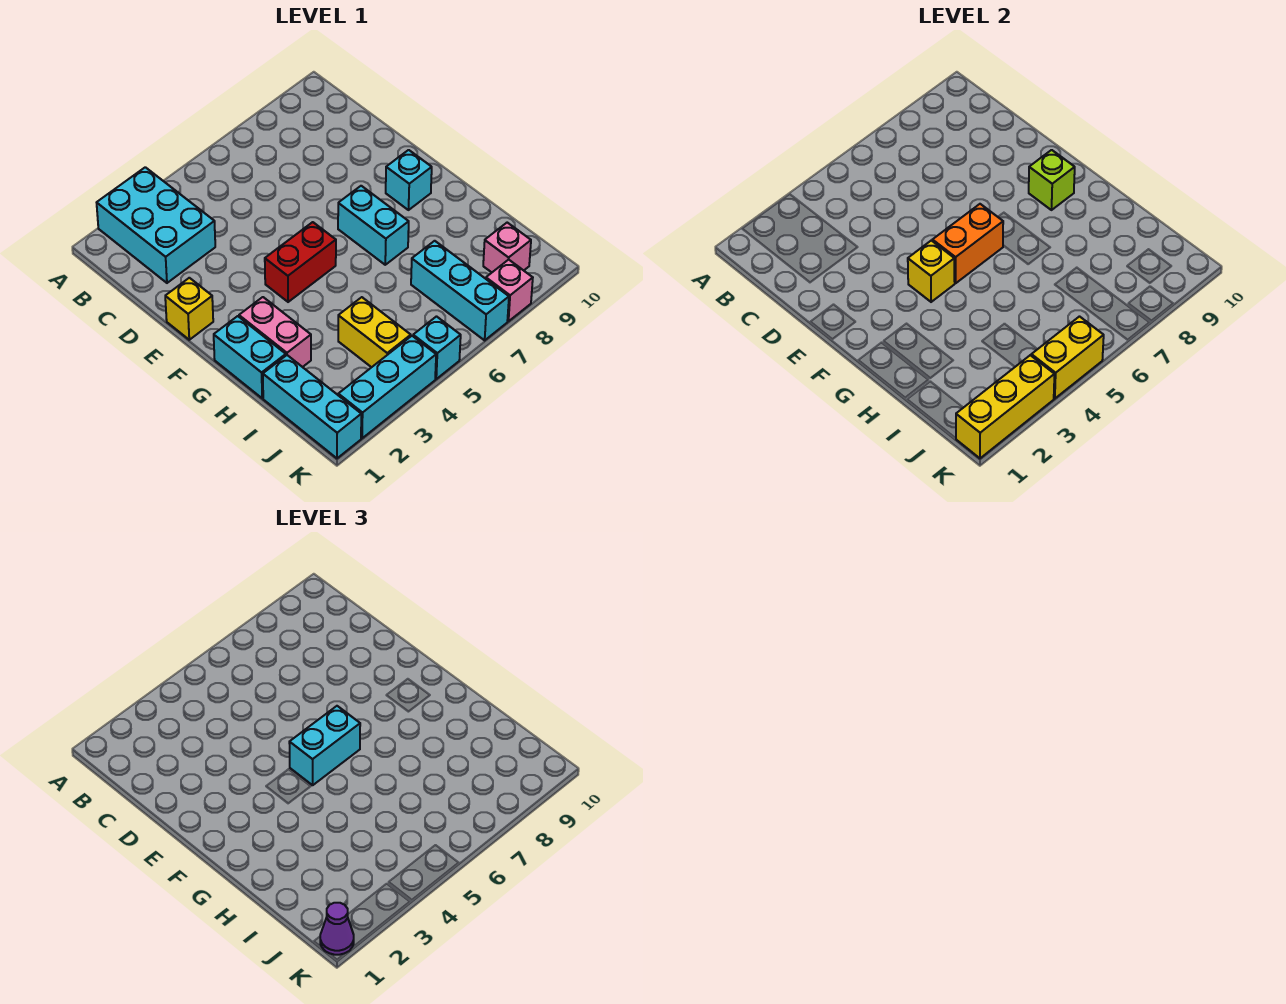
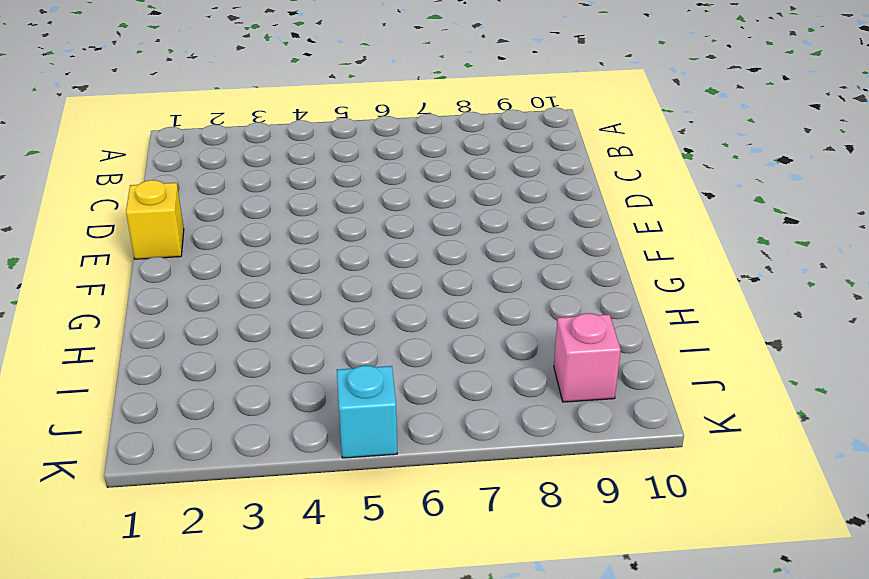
none -> cyan brick A2:C3 level 1
none -> red brick F4:F5 level 1
none -> cyan brick F7:G7 level 1

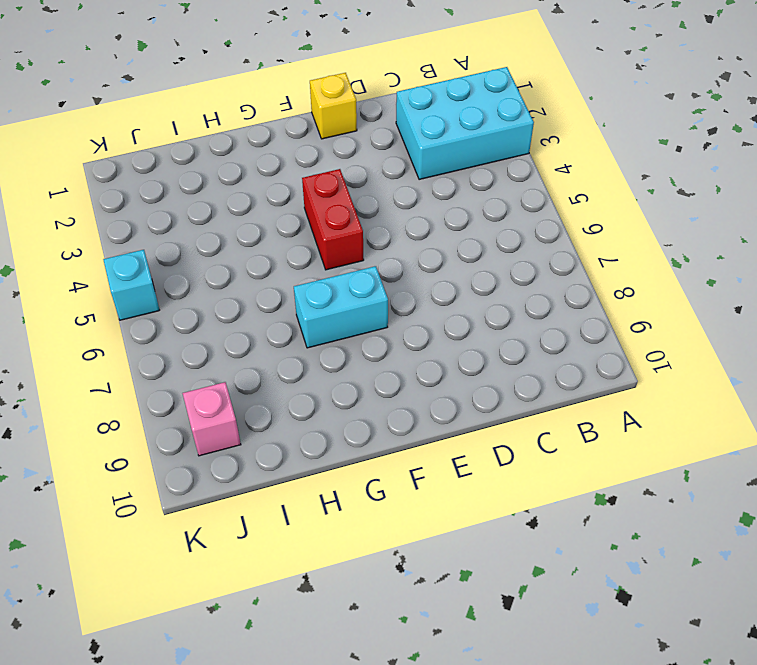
none -> cyan brick F9 level 1
none -> cyan brick G1:H1 level 1
none -> pink brick G2:H2 level 1

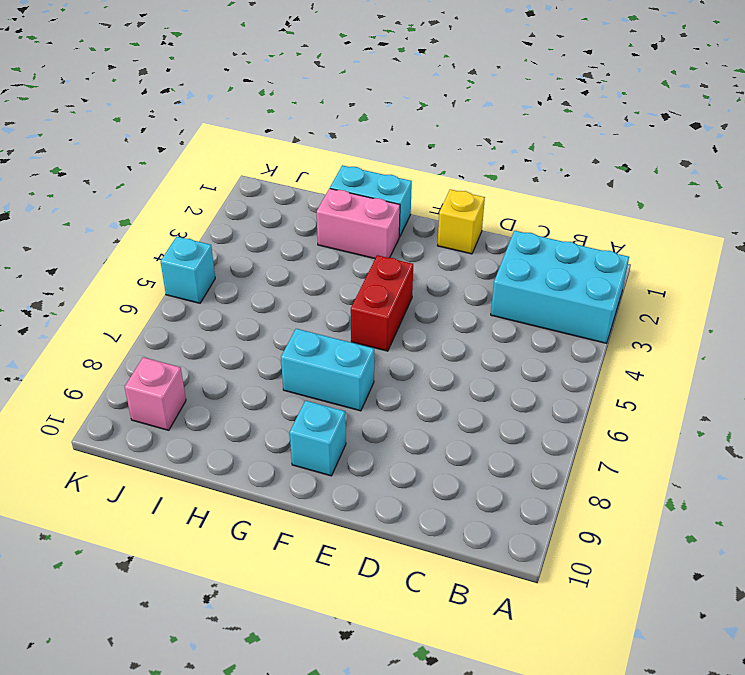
none -> cyan brick I1:K1 level 1
none -> yellow brick I4:J4 level 1
none -> cyan brick I7:K7 level 1

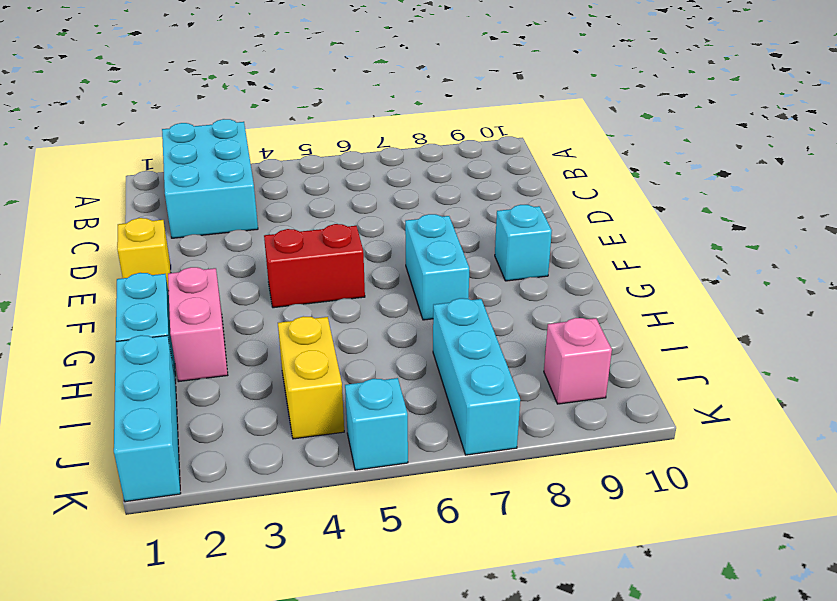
none -> cyan brick K2:K4 level 1
none -> pink brick K8 level 1
none -> yellow brick F4 level 2

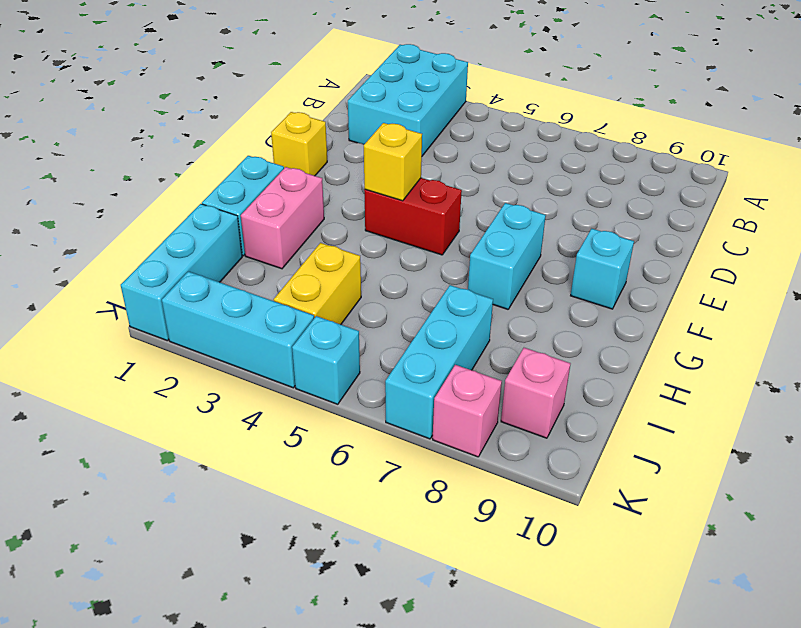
none -> orange brick F5:F6 level 2
none -> lime brick F9 level 2
none -> yellow brick K1:K3 level 2

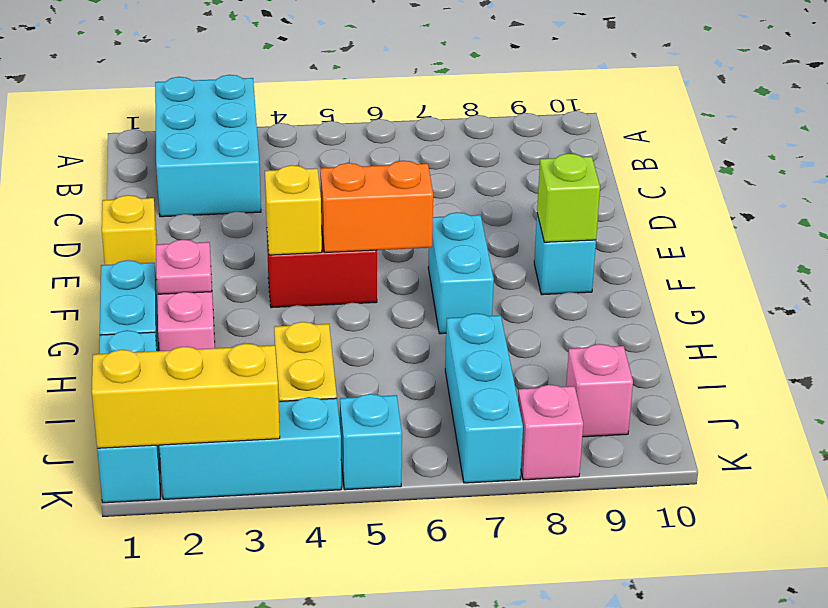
pink plate G2 level 2 -> none
none -> yellow brick K4:K5 level 2
none -> cyan brick F5:F6 level 3
none -> purple cone K1 level 3

